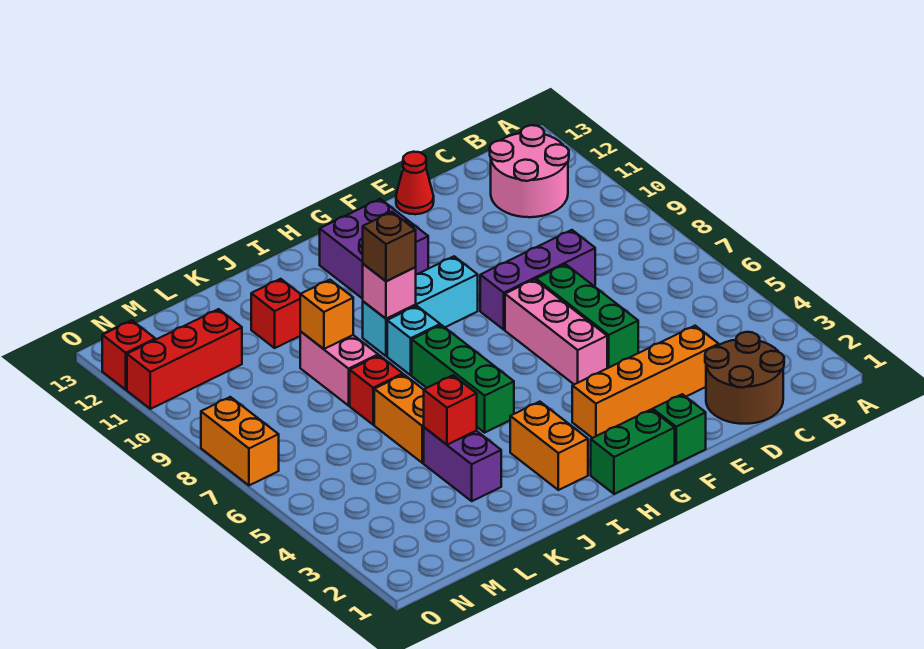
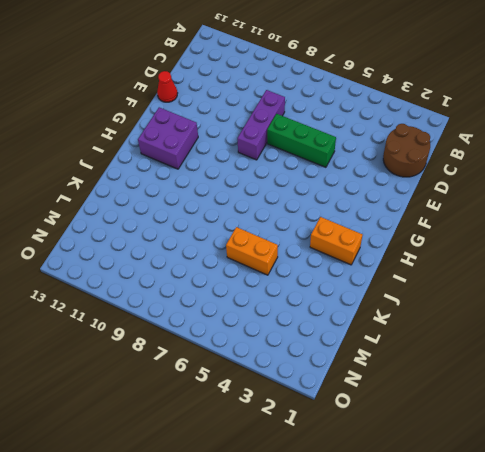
none -> pink round brick B11:C12 level 1
none -> orange brick D3:G3 level 1
none -> green brick F1 level 1

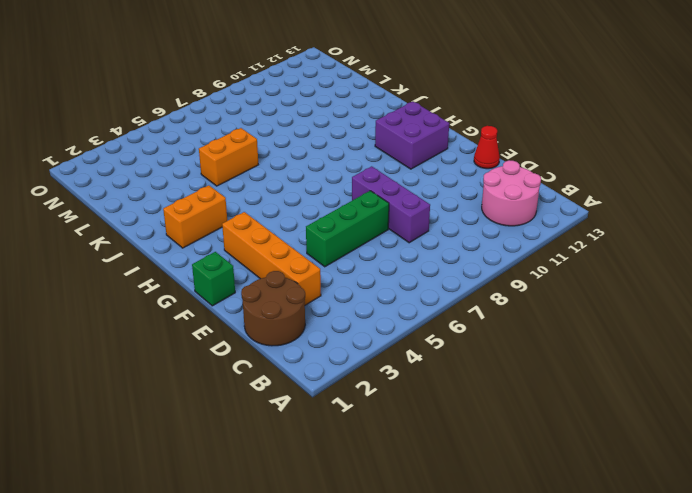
none -> pink brick F5:F7 level 1
none -> green brick G1:H1 level 1
none -> cyan brick G9:I9 level 1

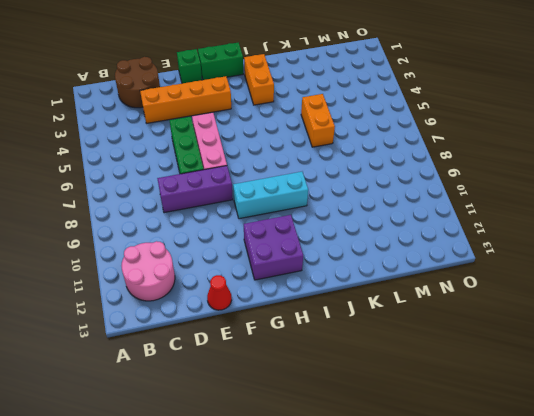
none -> green brick I5:I7 level 1
none -> cyan brick I8 level 1
none -> purple brick K3:K4 level 1

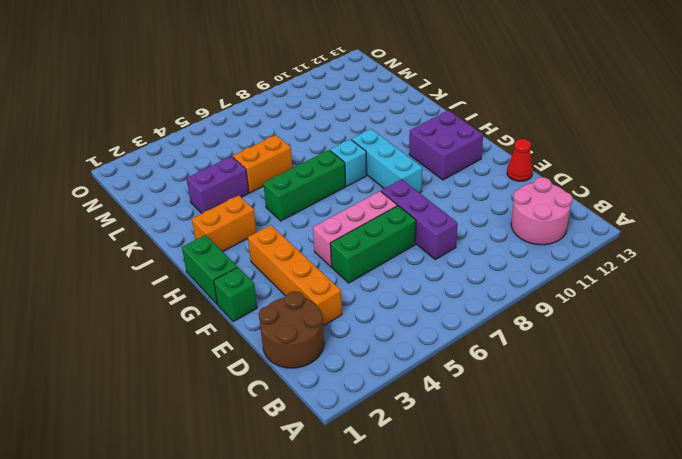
none -> red brick K7 level 1
none -> pink brick K8:K9 level 1
none -> red brick K11 level 1

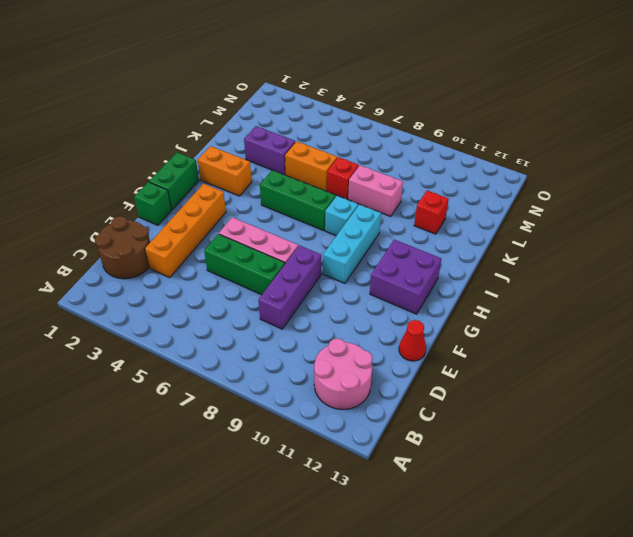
none -> red brick M11:O11 level 1
none -> orange brick O7:O8 level 1
none -> red brick O12 level 1

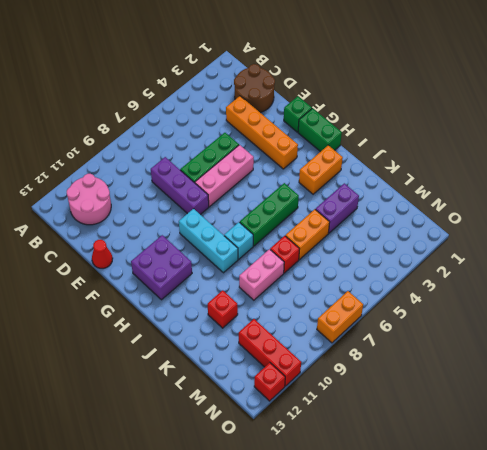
none -> pink brick I9 level 2
none -> red brick K4 level 2
none -> orange brick K9 level 2

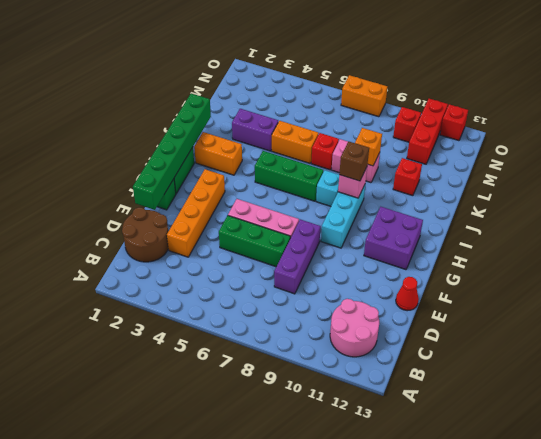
green brick E1:J1 level 2 -> none
red brick N10 level 1 -> red brick K4 level 2

